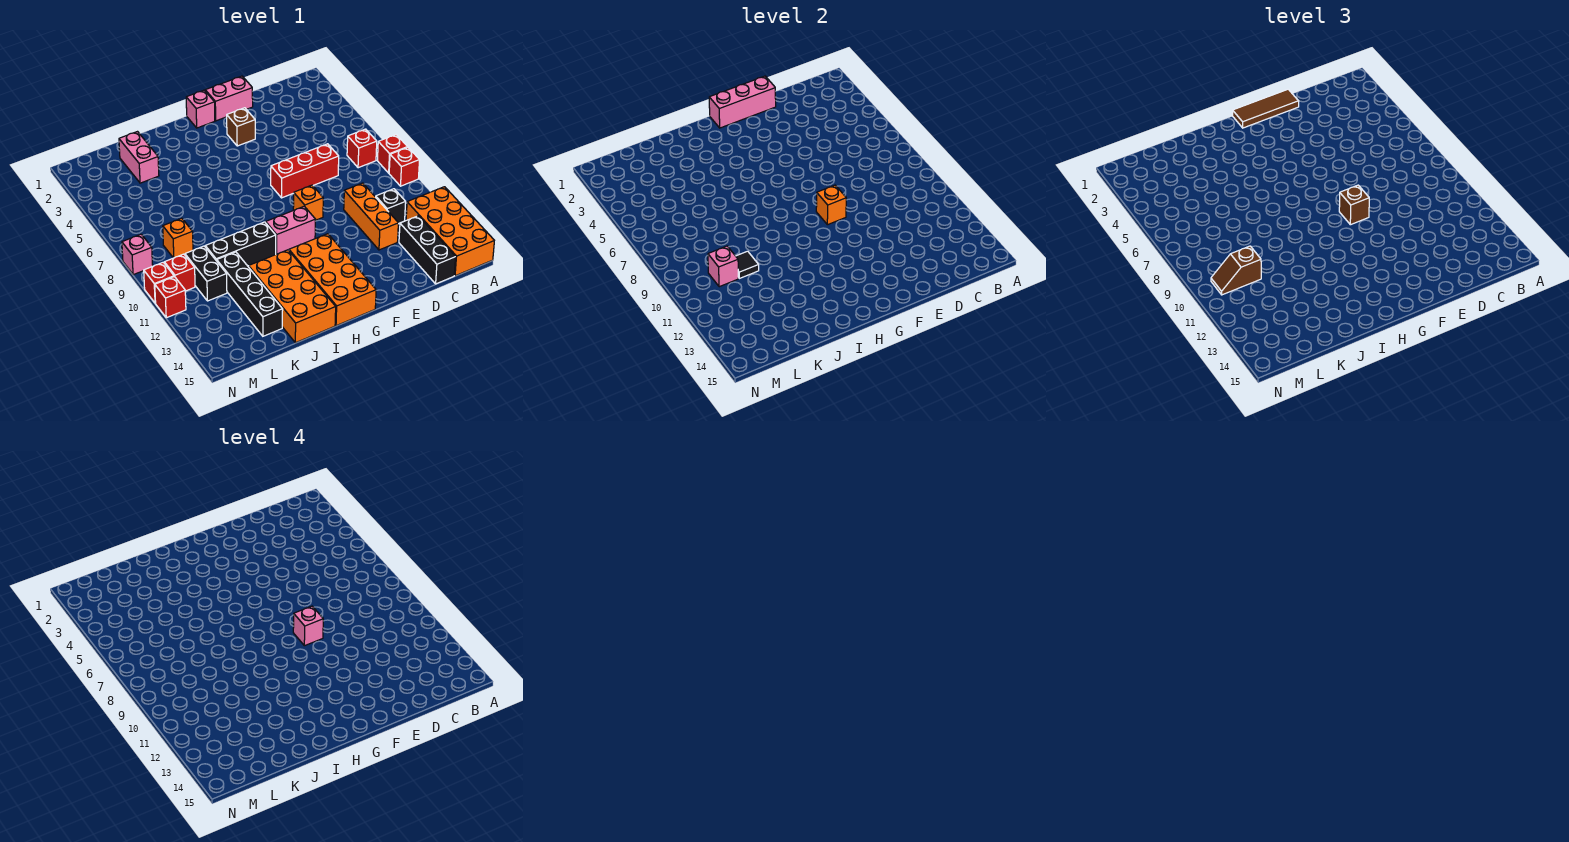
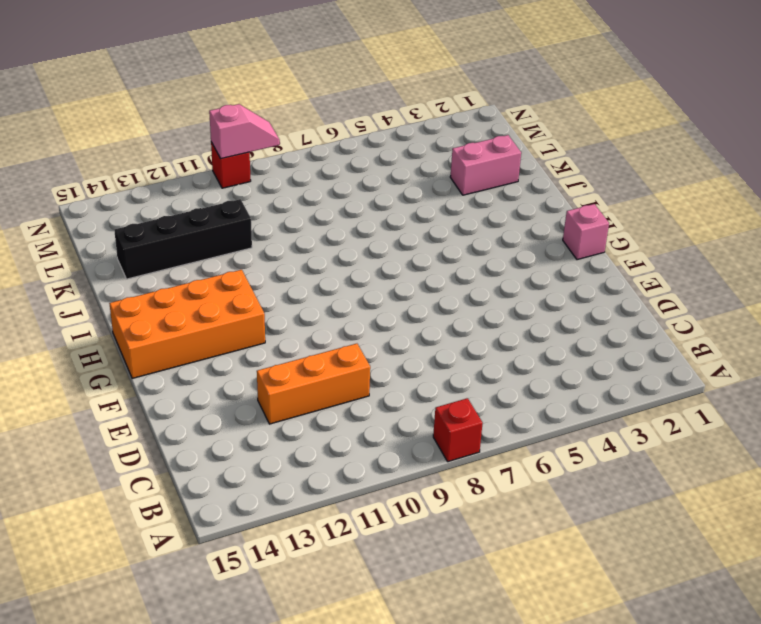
pink slope N9:N10 level 2 top 10 -> none
none -> red brick A9 level 1
none -> orange brick A12:B15 level 1
none -> red brick B7 level 1
none -> black brick C11 level 1

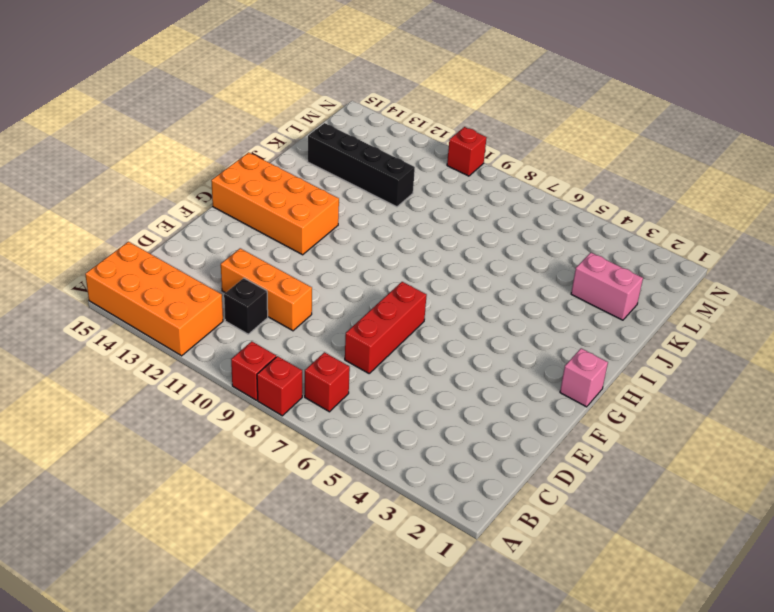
none -> black brick C13:C15 level 1
none -> pink brick E1:F1 level 1
none -> brown brick F3 level 1
none -> orange brick F9 level 1

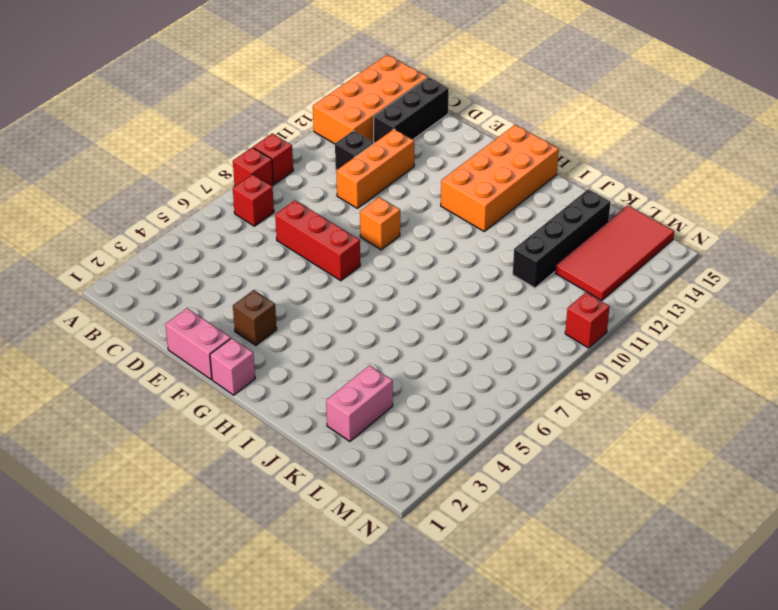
red tile L12:M15 level 1 -> none
none -> pink brick G10:H10 level 1
none -> black brick I10:K10 level 1
none -> orange brick I12:J15 level 1
none -> orange brick L8 level 1

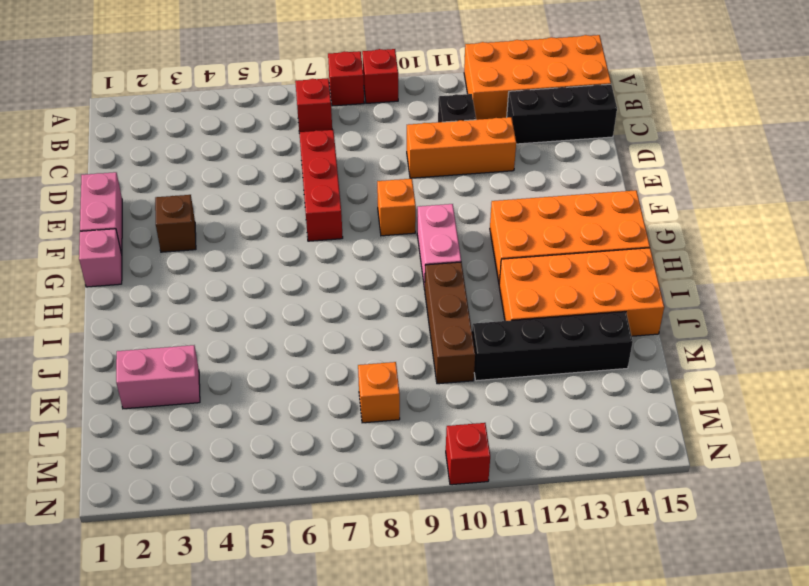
brown brick I10:K10 level 1 -> black brick I10:K10 level 1
none -> black brick L10:L11 level 1
none -> red brick M10 level 1
none -> pink brick N8 level 1
none -> red brick N11 level 1

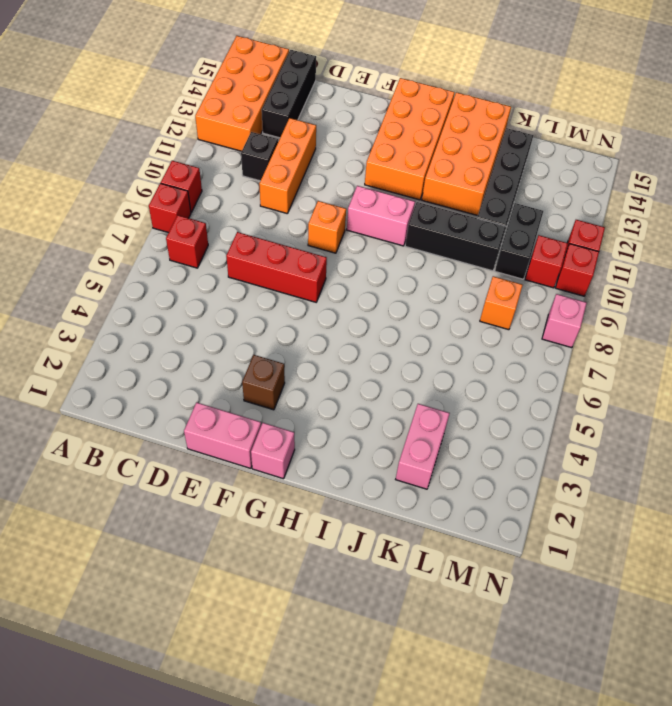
none -> pink brick E1:G1 level 2
none -> orange brick F9 level 2
none -> black tile K10 level 2
none -> pink brick L10 level 2

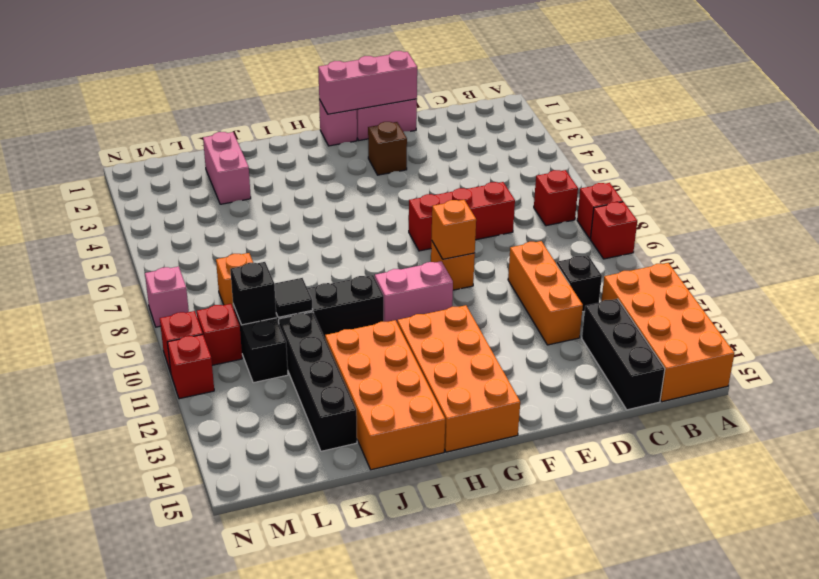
black brick L10 level 2 -> pink brick L10 level 2
none -> brown tile E1:G1 level 3
none -> brown brick F9 level 3
none -> brown slope L10:M10 level 3 top L
none -> pink brick F9 level 4

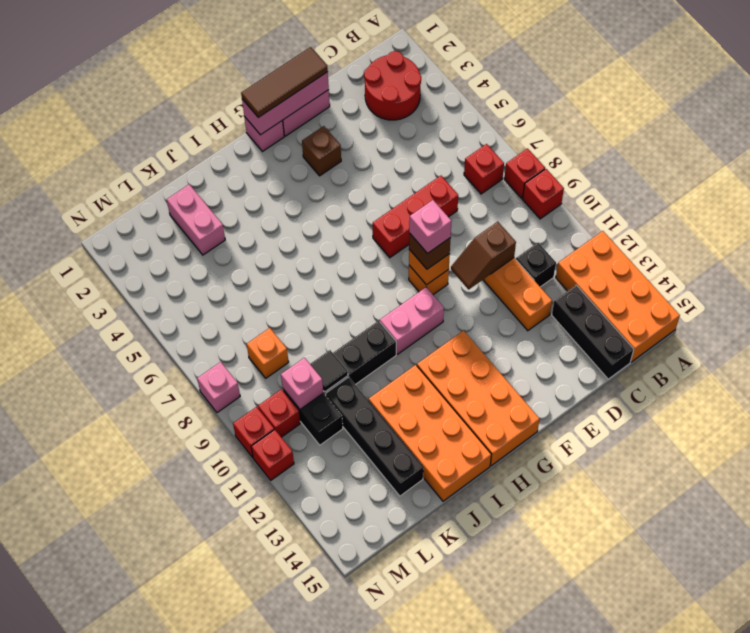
red round brick B2:C3 level 1 -> none
brown slope D10:E10 level 2 top D -> brown slope L10:M10 level 3 top L

